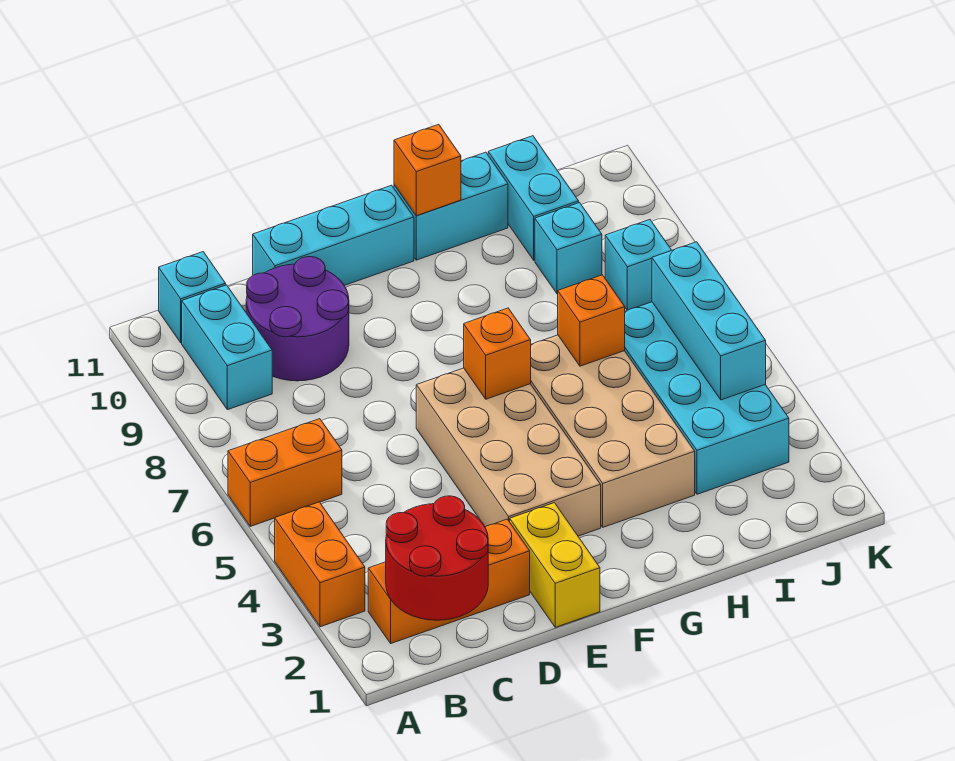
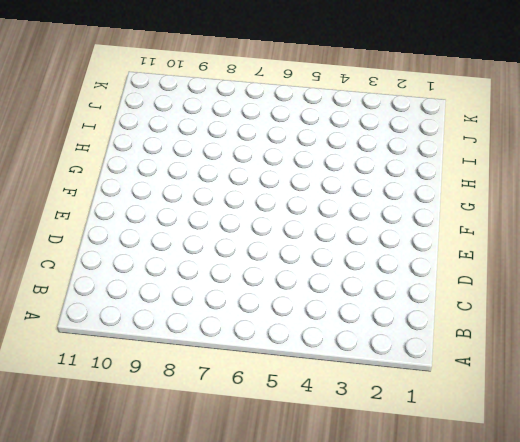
none -> orange brick A3:A4 level 1
none -> orange brick A6:B6 level 1
none -> orange brick B2:D2 level 1

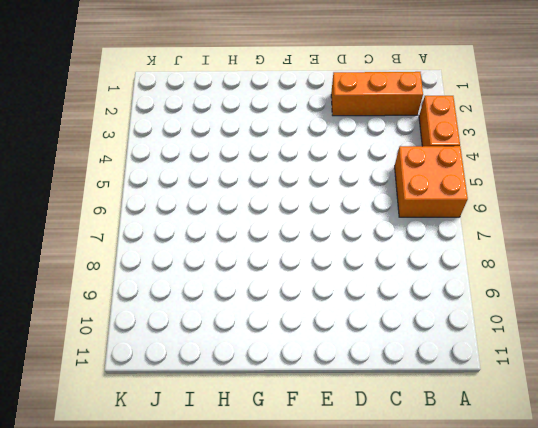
orange brick A5:B6 level 1 -> orange brick A6:B6 level 1
none -> cyan brick B9:B10 level 1
none -> cyan brick B11 level 1
none -> purple round brick C9:D10 level 1

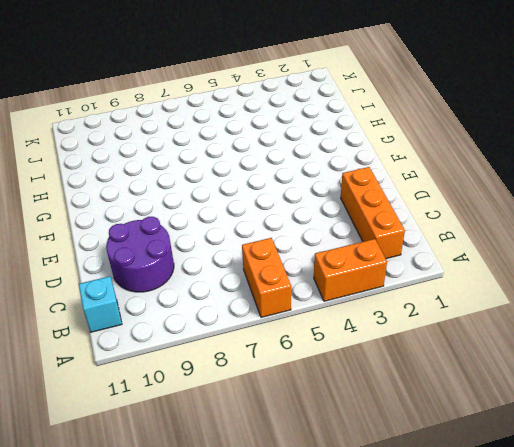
none -> cyan brick B9:B10 level 1
none -> cyan brick D11:F11 level 1
none -> yellow brick E1:E2 level 1

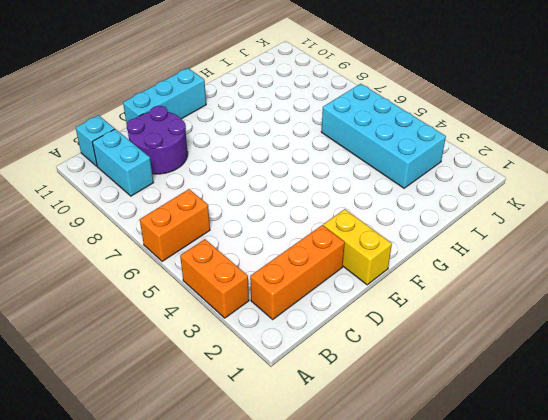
none -> tan brick E3:F6 level 1
none -> tan brick G3:H6 level 1
none -> cyan brick G11:H11 level 1

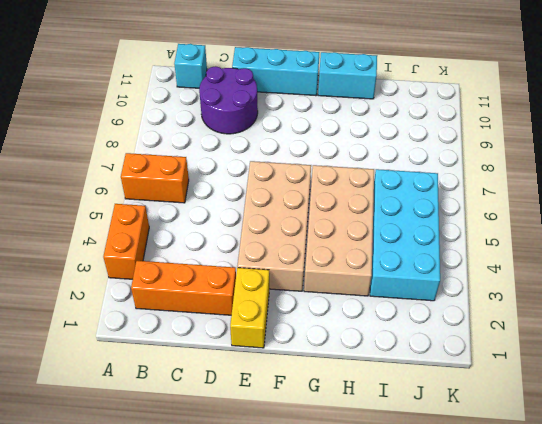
none -> cyan brick B9:B10 level 1
none -> cyan brick I9 level 1
none -> cyan brick I10:I11 level 1

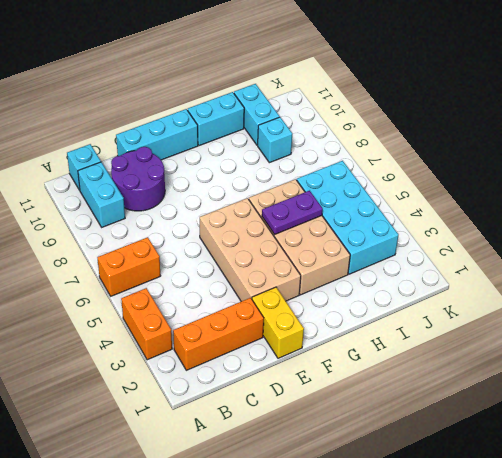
purple plate G5:H5 level 2 -> none
none -> cyan brick J8 level 1
none -> red round brick B1:C2 level 2
none -> orange brick F6 level 2

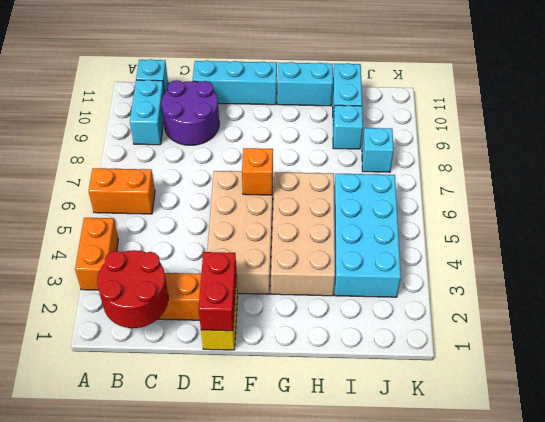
red brick E1:E2 level 2 -> none
none -> orange brick G11 level 2
none -> orange brick H6 level 2
none -> cyan brick J4:J6 level 2

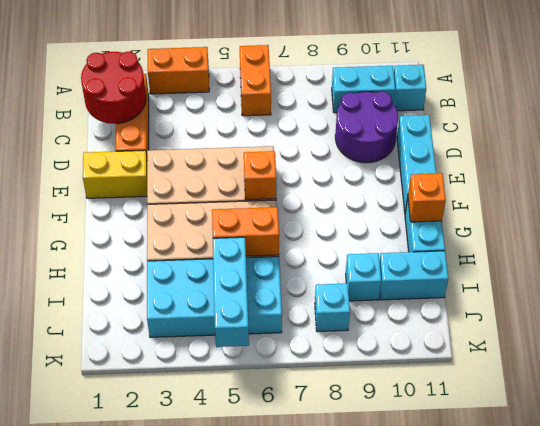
orange brick H5:H6 level 2 -> orange brick H6 level 2
cyan brick I5:K5 level 2 -> cyan brick J4:J6 level 2

